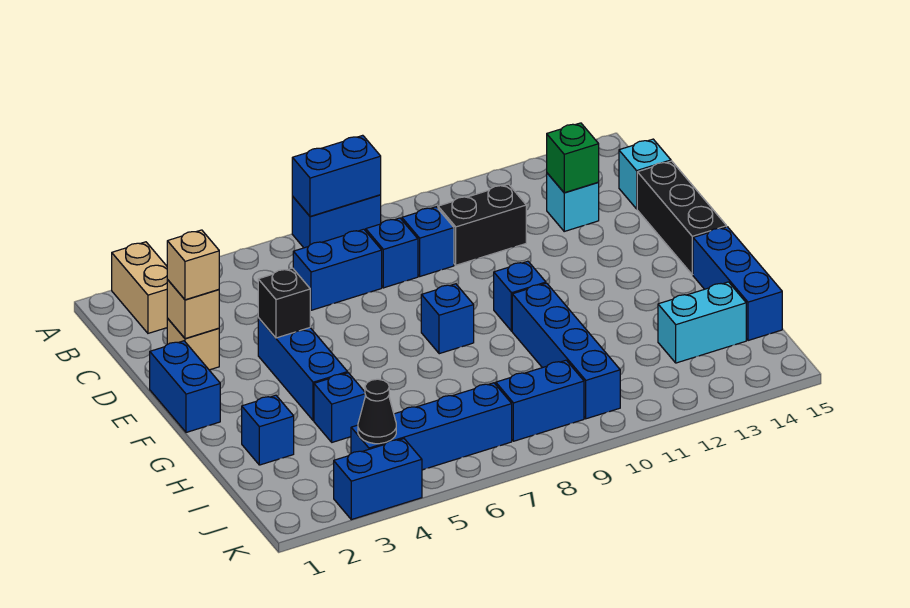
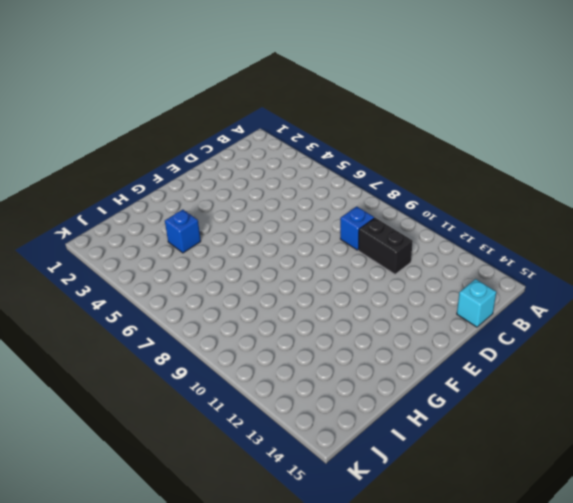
none -> tan brick A2:B2 level 1
none -> blue brick A7:A8 level 1
none -> blue brick C6:C7 level 1

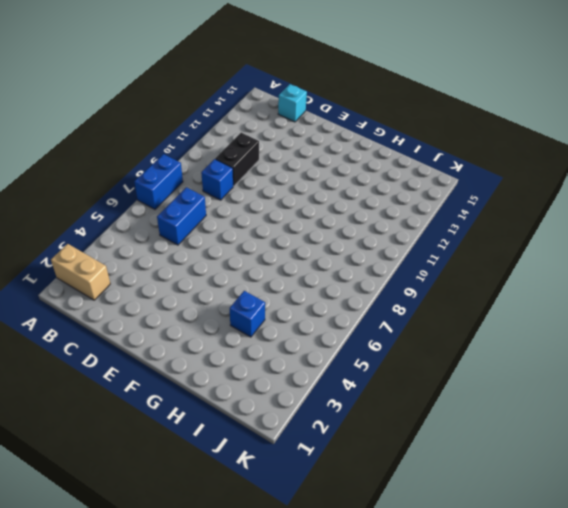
none -> blue brick C8 level 1
none -> cyan brick C13 level 1
none -> tan brick D2 level 1

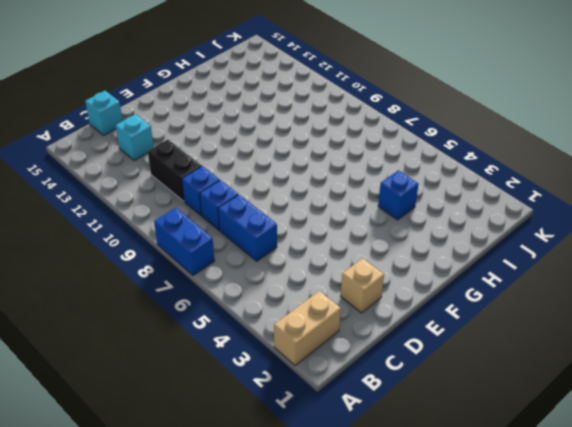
none -> black brick D15:F15 level 1
none -> blue brick E1:F1 level 1
none -> blue brick E4:G4 level 1

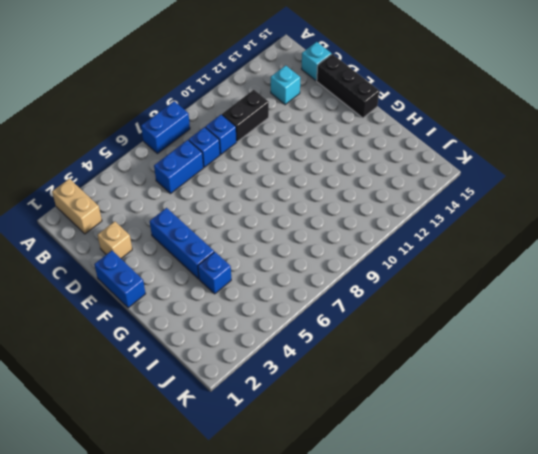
none -> blue brick F8 level 1
none -> blue brick F10 level 1
none -> blue brick G10:J10 level 1

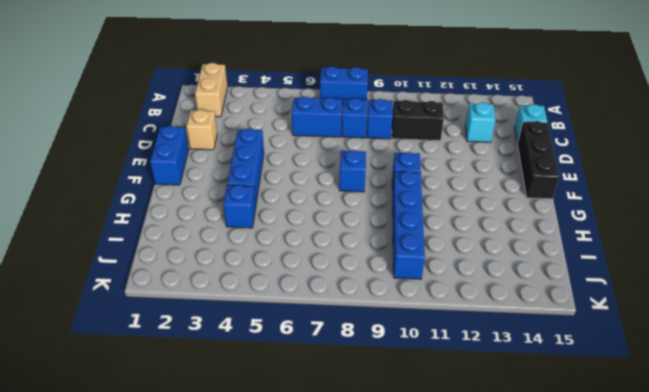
none -> blue brick G15:I15 level 1
none -> blue brick H2 level 1
none -> cyan brick I13:I14 level 1

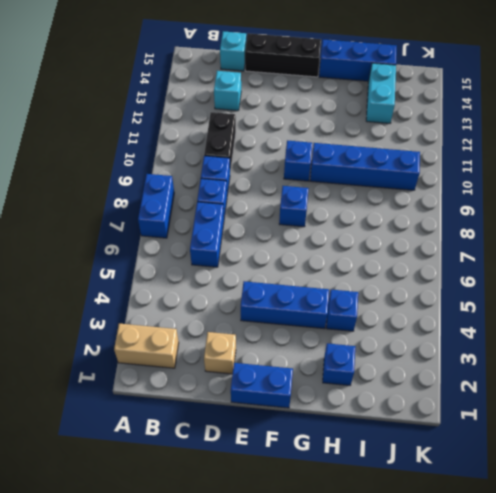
none -> blue brick J4:J7 level 1
none -> blue brick J8:J9 level 1
none -> blue brick K3:K4 level 1

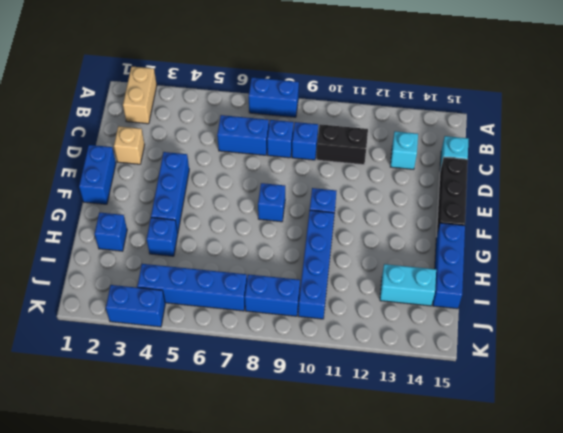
none -> blue brick A7:A8 level 2
none -> green brick C13 level 2
none -> tan brick D2 level 2

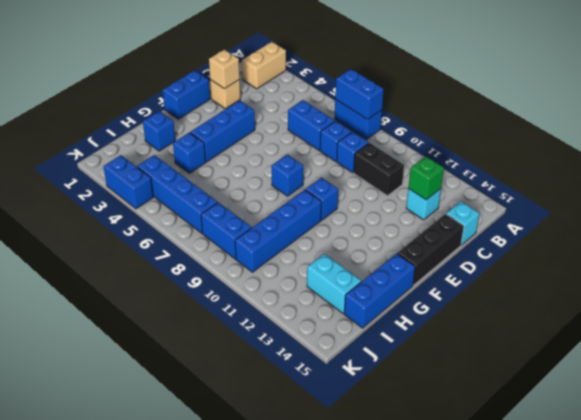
none -> black brick E4 level 2
none -> black cone J4 level 2
none -> tan brick D2 level 3

